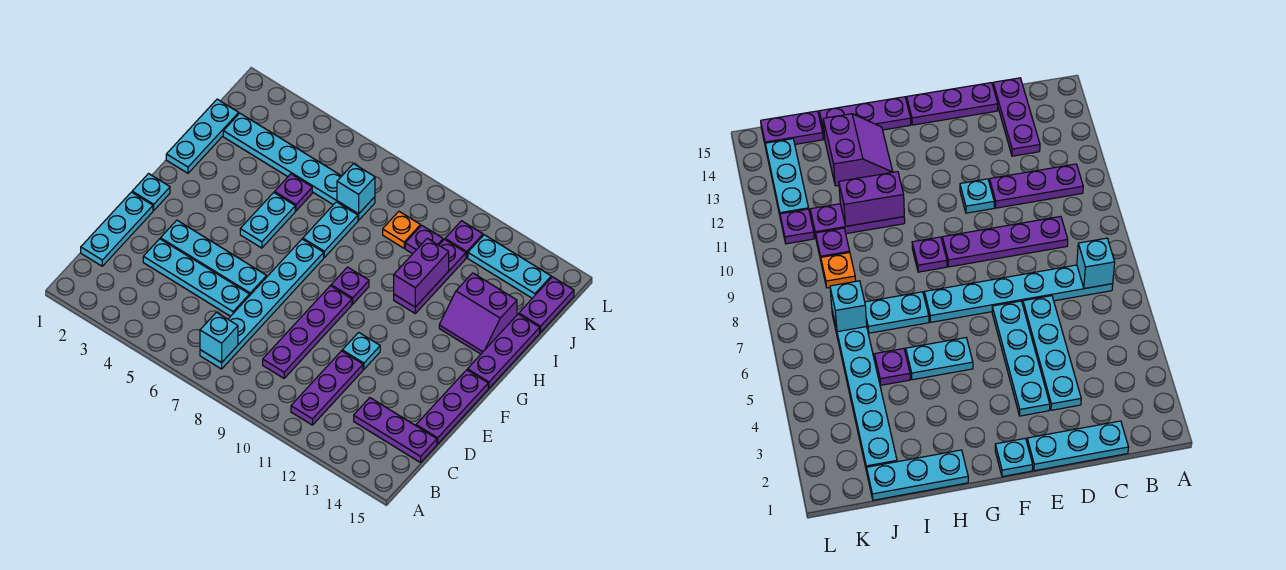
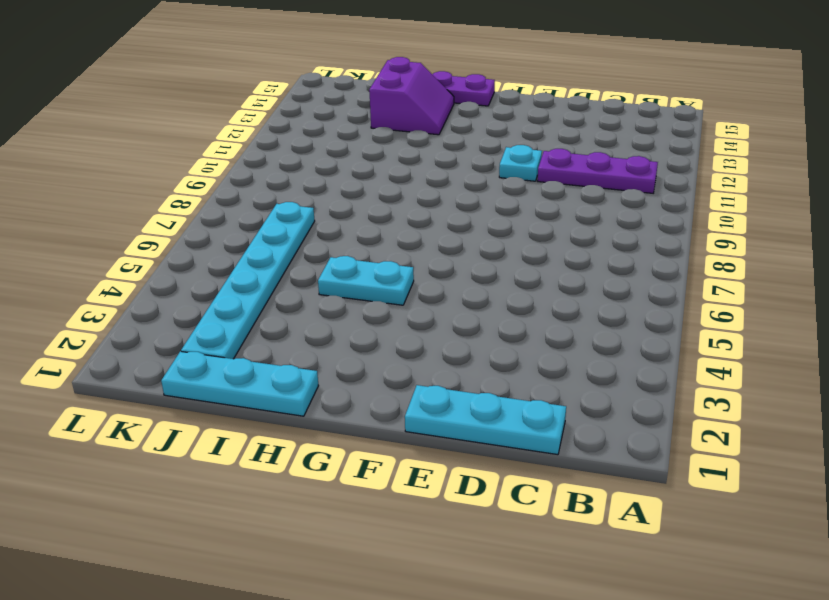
none -> cyan plate B7:G7 level 1
none -> purple plate C9:F9 level 1
none -> purple plate C13:C15 level 1

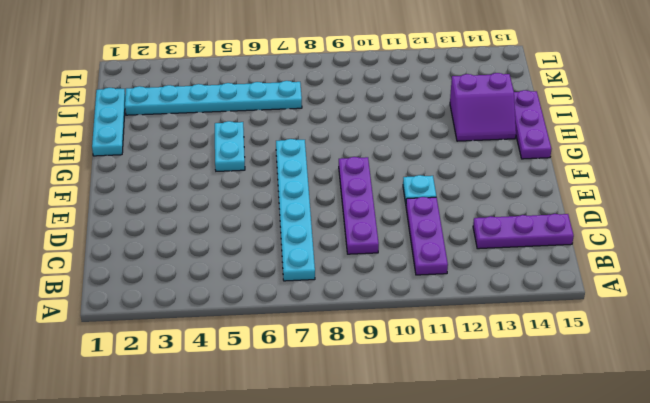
none -> cyan plate C1:E1 level 1
none -> cyan plate D3:D6 level 1
none -> purple plate D15:F15 level 1

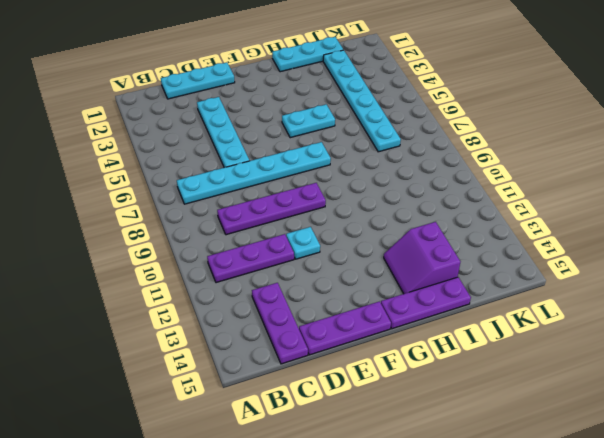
none -> cyan plate E3:E6 level 1
none -> cyan plate F1 level 1
none -> purple plate G9 level 1

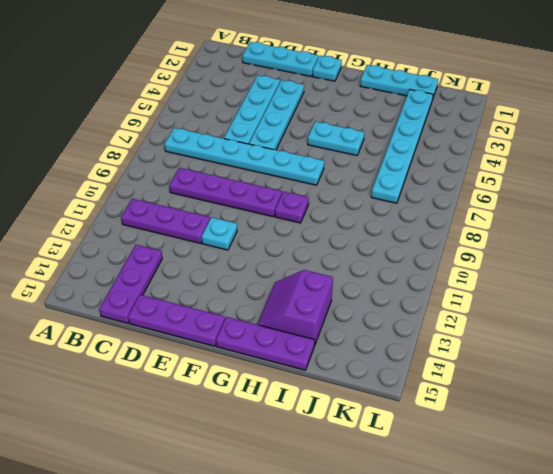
none -> cyan plate H7:I7 level 1
none -> purple plate H11:J11 level 1
none -> purple plate I5 level 1

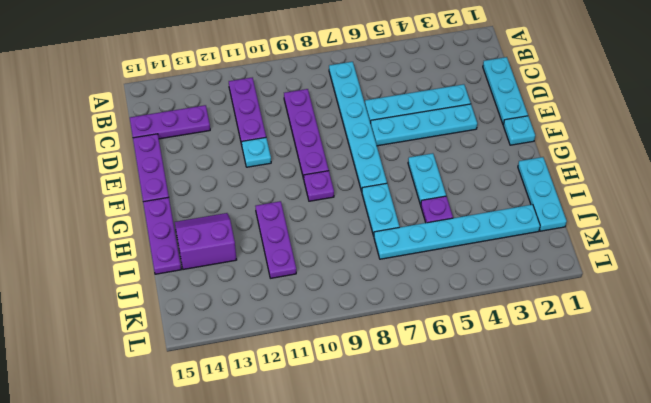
none -> orange plate J9 level 1
none -> purple plate J10 level 1
none -> purple plate J15:K15 level 1

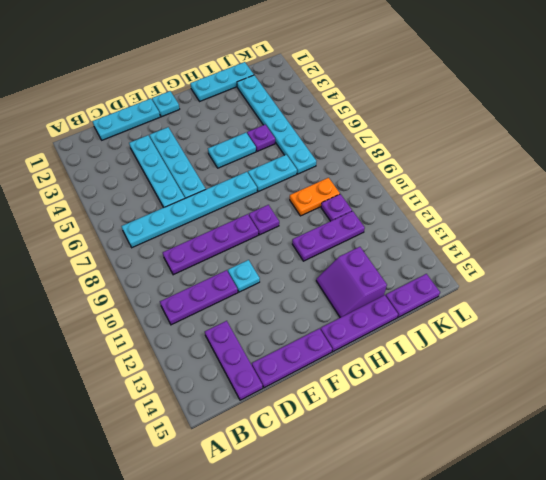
orange plate I9:J9 level 1 -> orange plate J9 level 1
none -> purple plate K11 level 1
none -> cyan plate K12:K14 level 1
none -> cyan brick B7 level 2

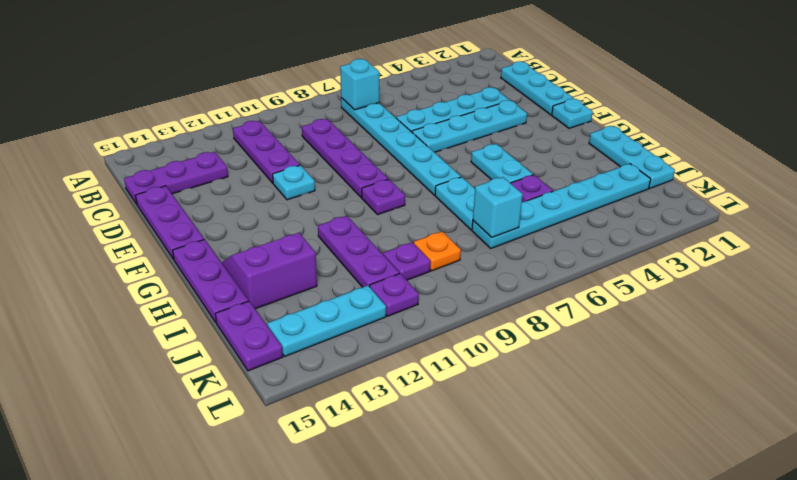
none -> purple brick H11:I11 level 2

